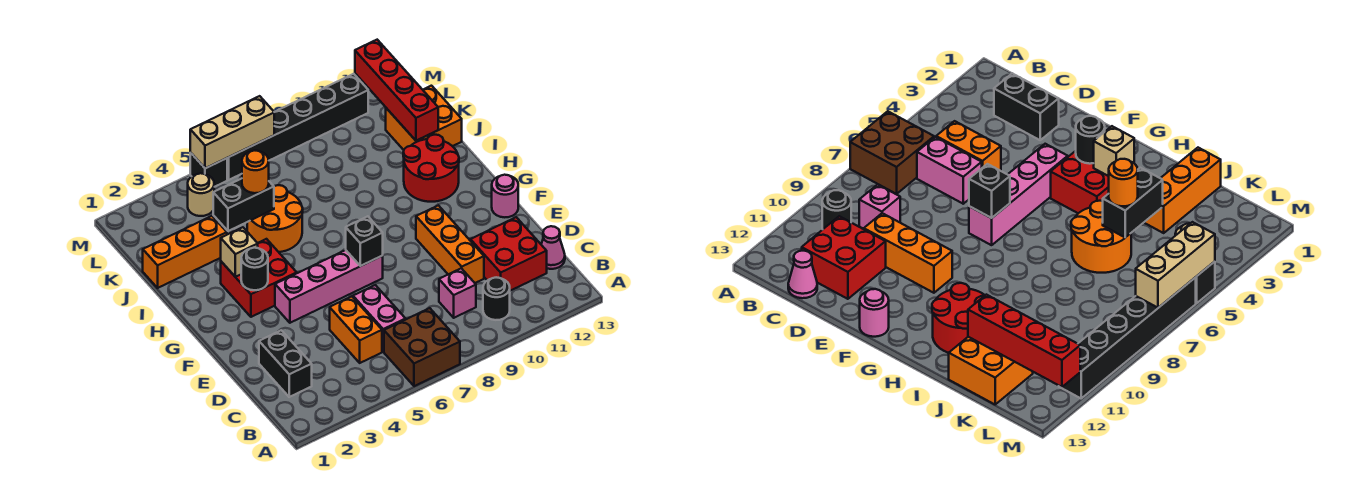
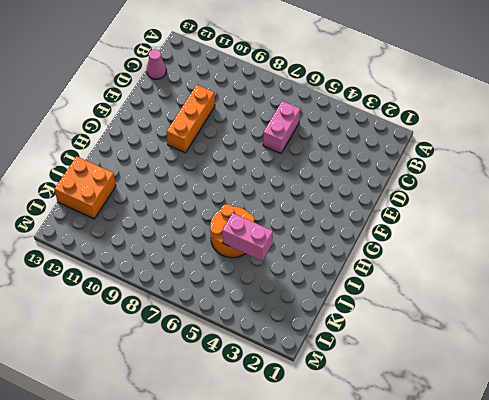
pink brick J4:J5 level 2 -> black brick J4:J5 level 2
none -> brown brick A6:B7 level 1
none -> black round brick B10 level 1
none -> black brick C2:D2 level 1

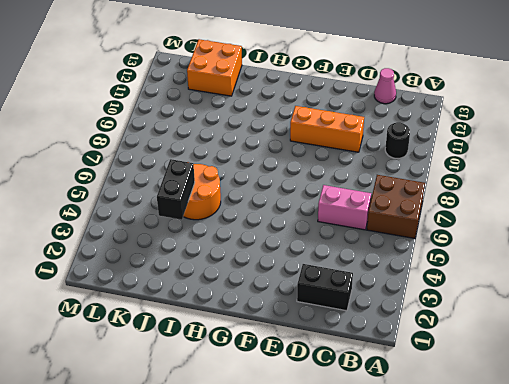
none -> orange brick C5:D5 level 1
none -> pink brick C9 level 1
none -> red brick C11:D12 level 1

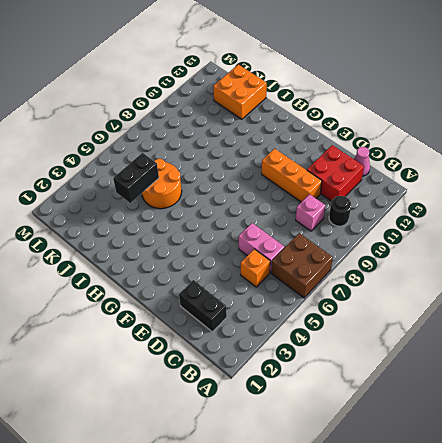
orange brick C5 level 1 -> orange brick C5:D5 level 1
none -> pink brick F4:F7 level 1
none -> pink round brick F13 level 1
none -> red brick G3:H4 level 1

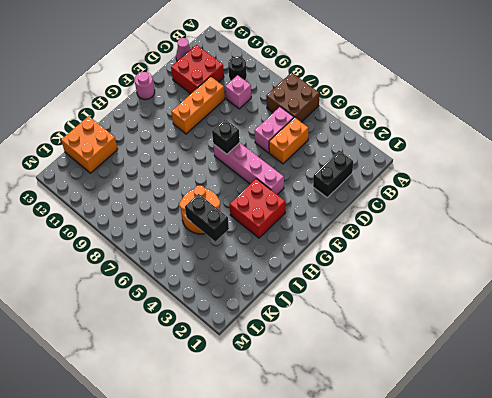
none -> red round brick H11:I12 level 1
none -> orange brick J1:J3 level 1
none -> tan round brick L4 level 1

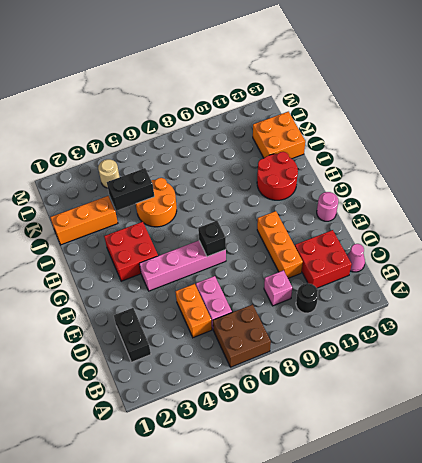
none -> black brick M5 level 1
none -> black brick M6:M11 level 1
none -> black round brick G3 level 2

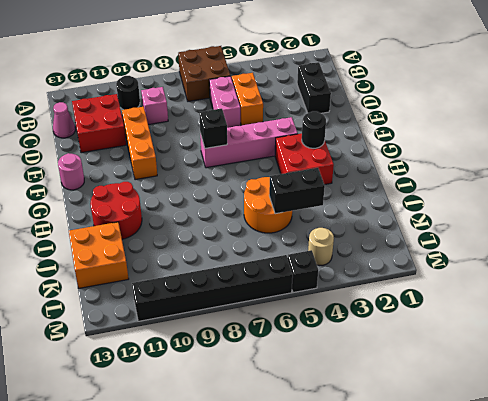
none -> orange brick J1:J3 level 1
none -> tan brick H3 level 2
none -> red brick J12:M12 level 2

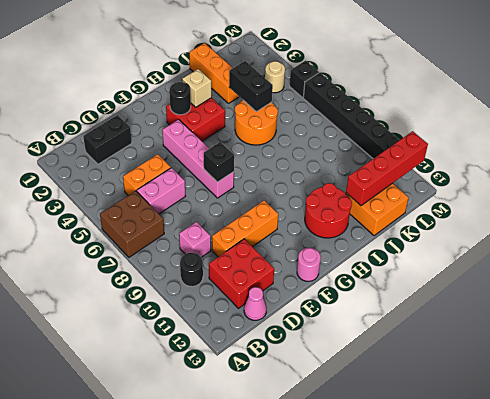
none -> tan brick M5:M7 level 2
none -> orange round brick J5 level 3

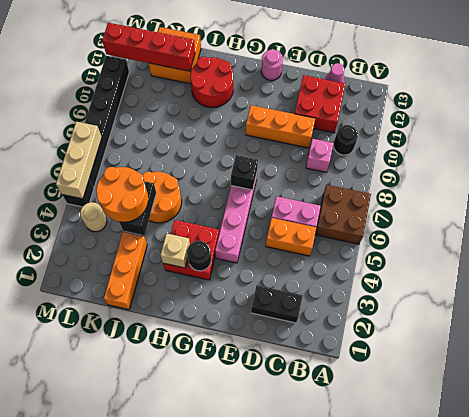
orange round brick J4:K5 level 3 -> orange round brick J5 level 3

